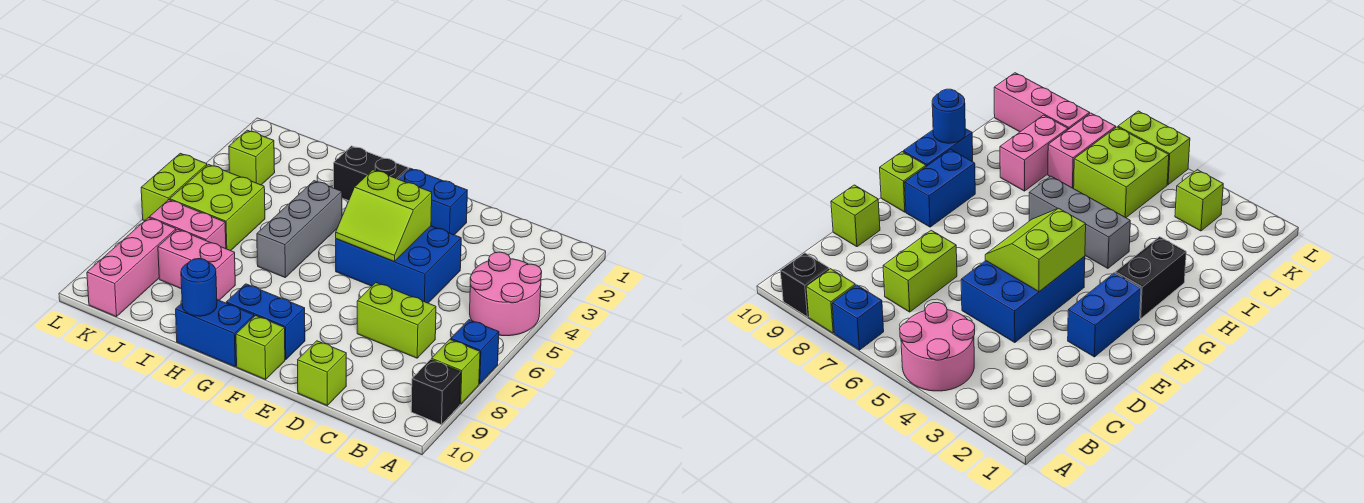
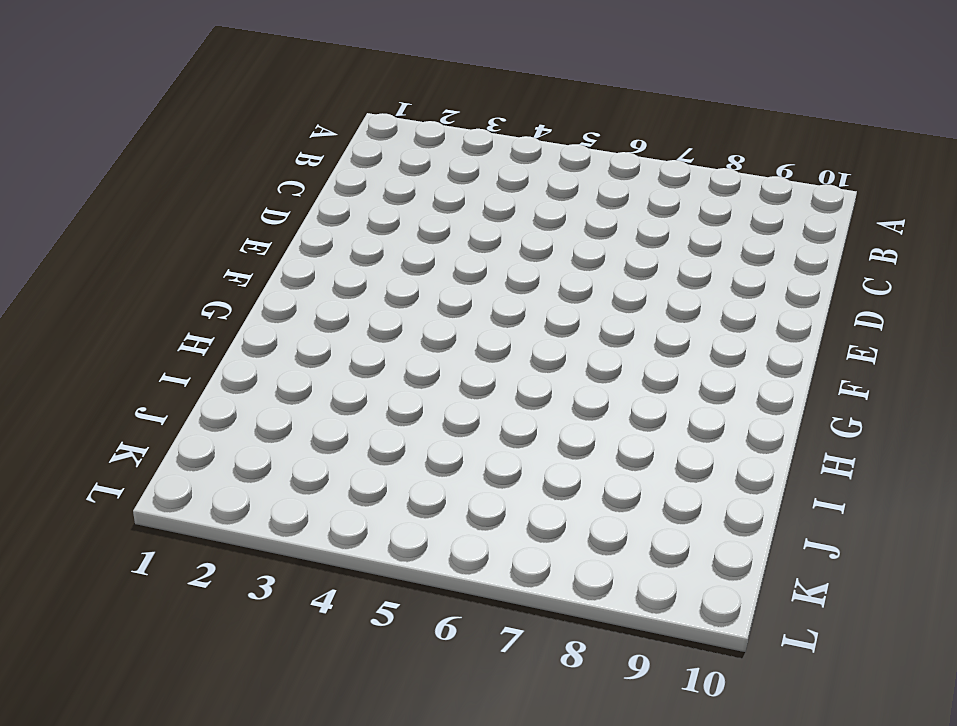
none -> pink round brick A4:B5 level 1
none -> blue brick A7 level 1
none -> lime brick A8 level 1

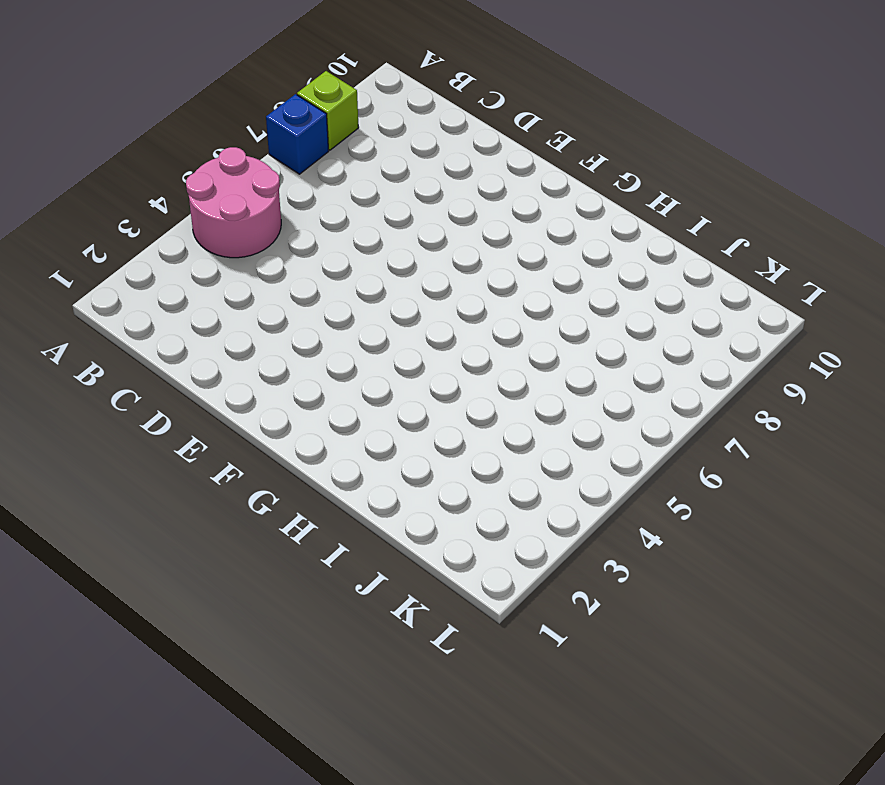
none -> black brick A9 level 1
none -> lime brick C7:D7 level 1
none -> blue brick D4:F5 level 1

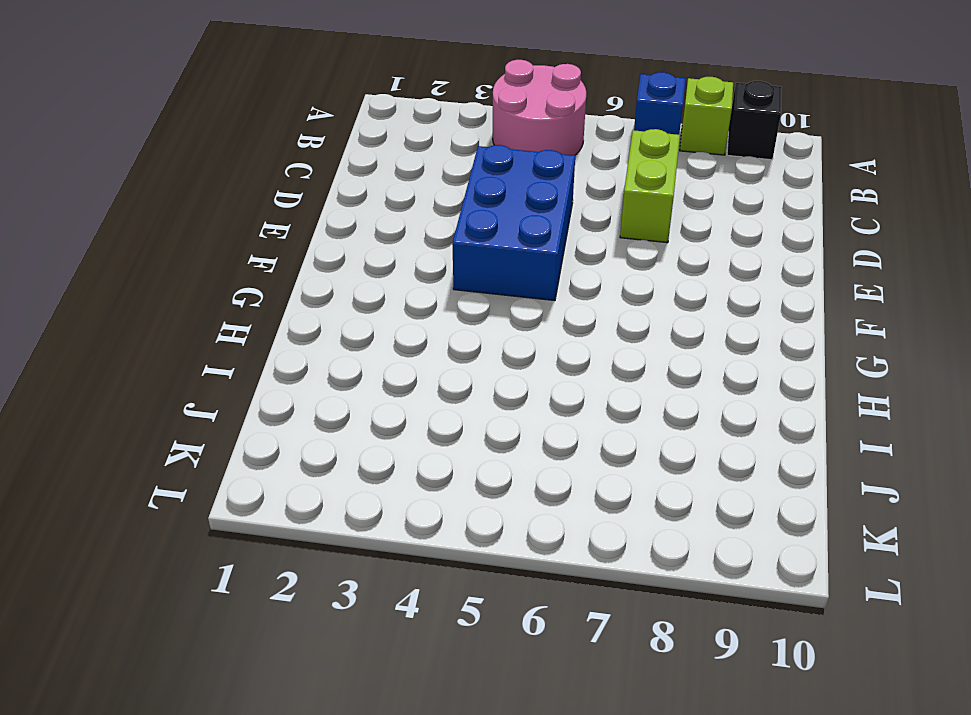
none -> lime brick D10 level 1
none -> blue brick E2:F2 level 1
none -> blue brick F9:G9 level 1

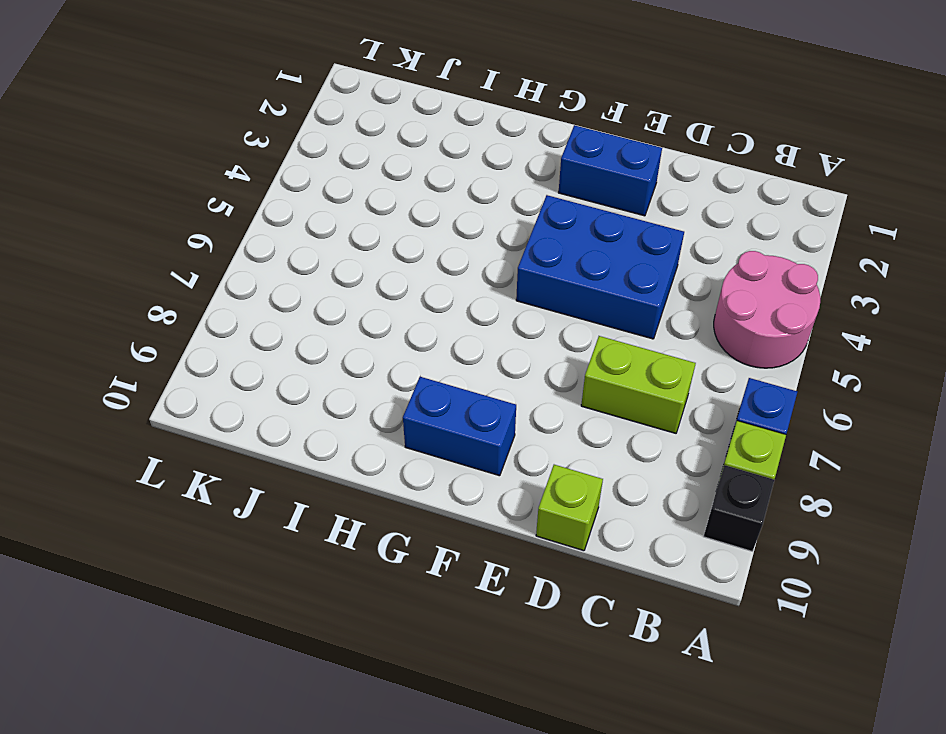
none -> lime brick F10 level 1
none -> black brick G2:H2 level 1
none -> blue brick G10:H10 level 1

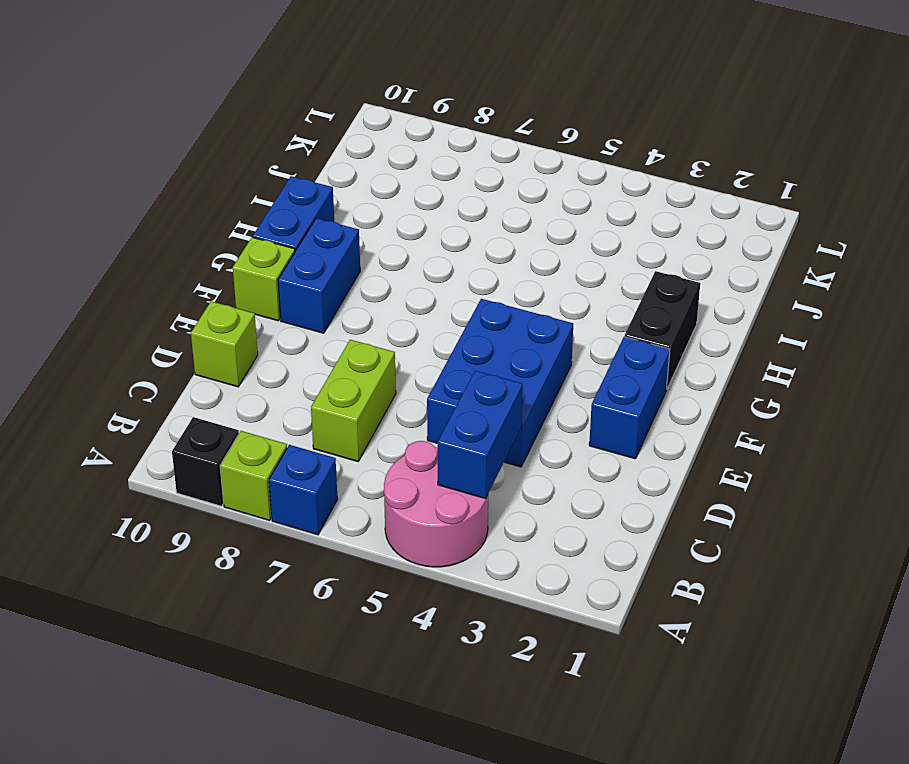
blue brick B4:C4 level 2 -> none
none -> grey brick H4:H6 level 1
none -> pink brick I8:J8 level 1
none -> lime brick J5:K6 level 1

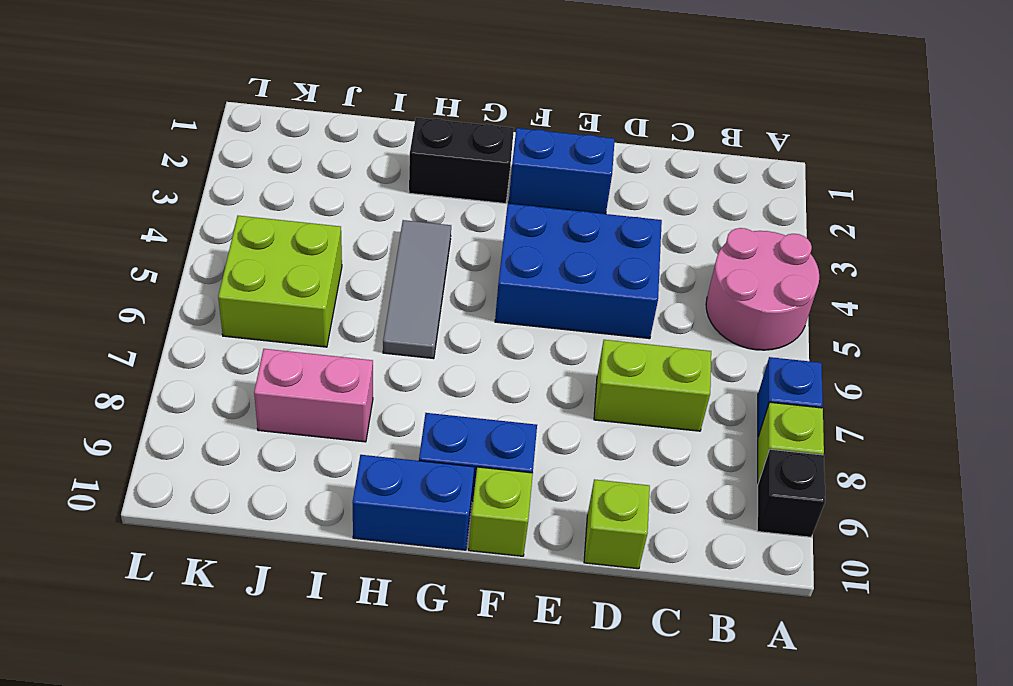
grey tile H4:H6 level 1 -> grey brick H4:H6 level 1
none -> pink brick J7:K7 level 1
none -> lime brick K3 level 1
none -> pink brick K8:K10 level 1

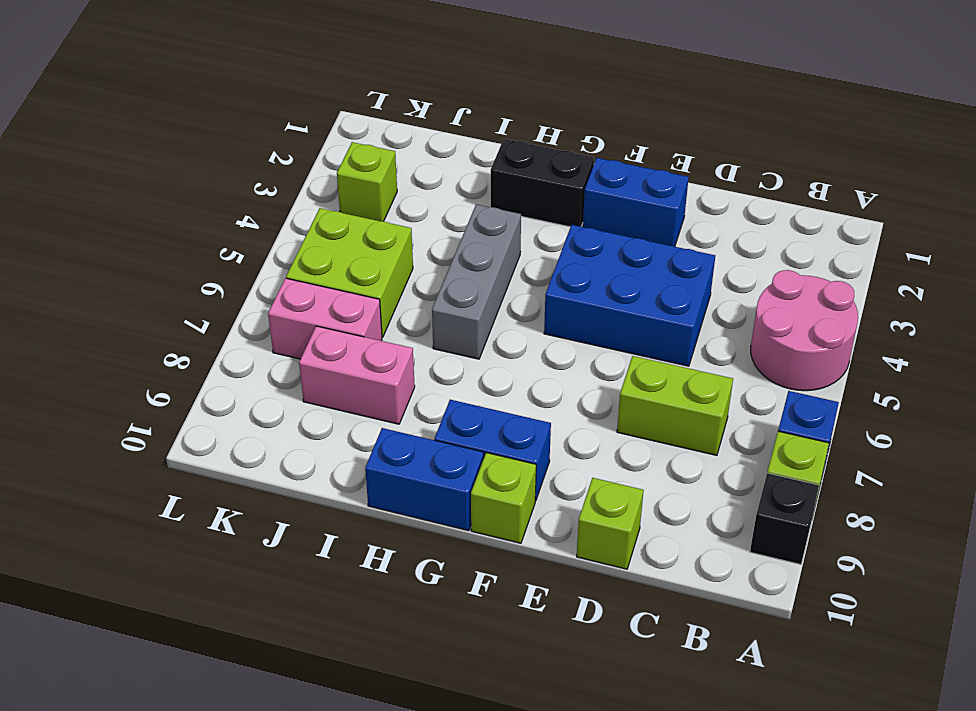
none -> pink brick K8:K10 level 1
none -> lime brick L5:L6 level 1
none -> lime slope E4:F5 level 2 top 4

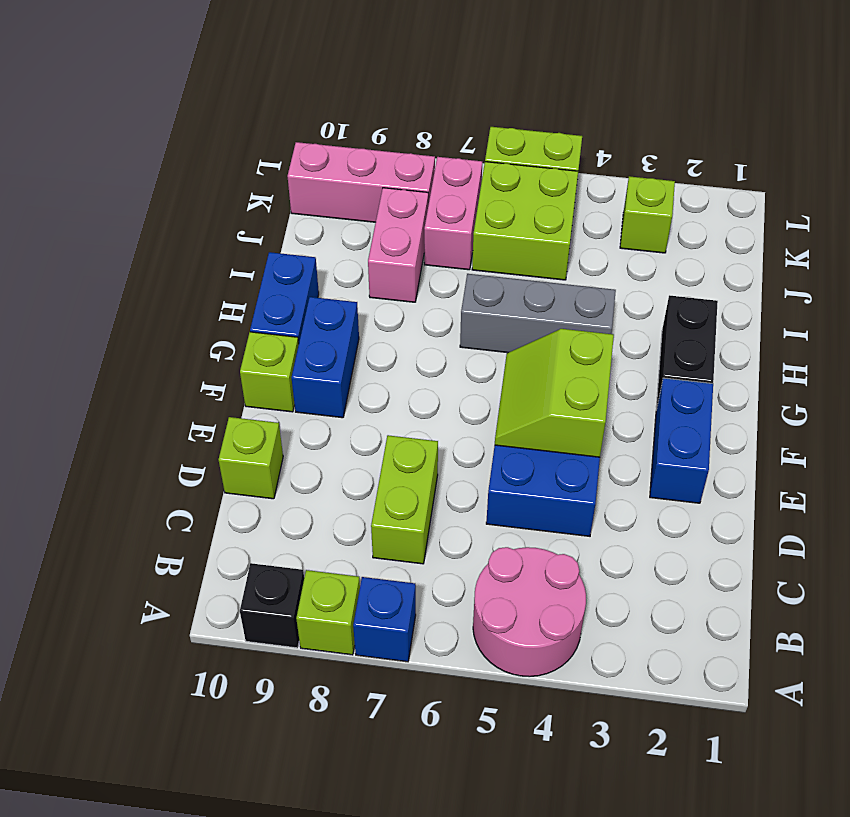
none -> blue round brick H10 level 2

